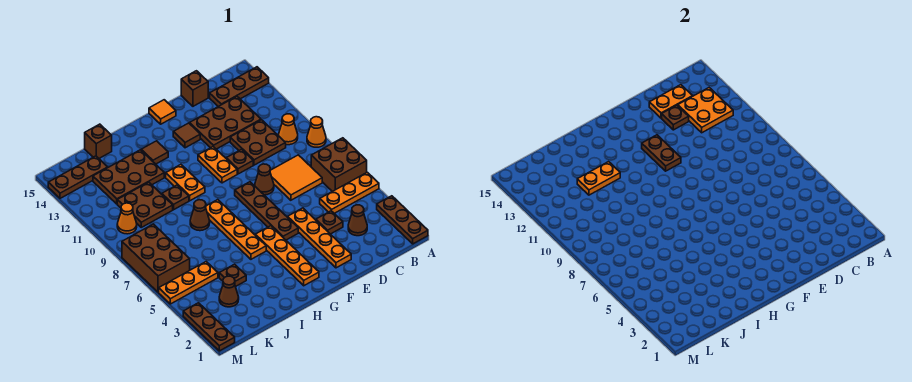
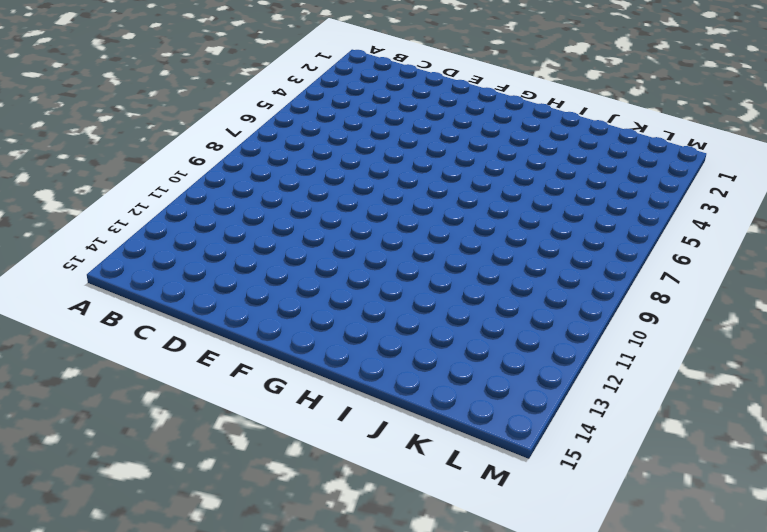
none -> brown plate A1:A3 level 1
none -> orange plate A5:C5 level 1
none -> brown brick A6:B7 level 1
none -> orange cone A9 level 1

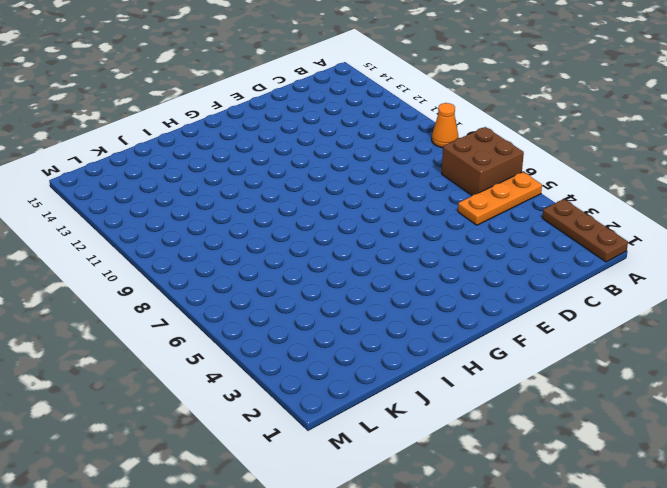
none -> brown plate A14:C14 level 1
none -> orange cone B10 level 1
none -> brown cone C3 level 1
none -> orange tile C7:D8 level 1

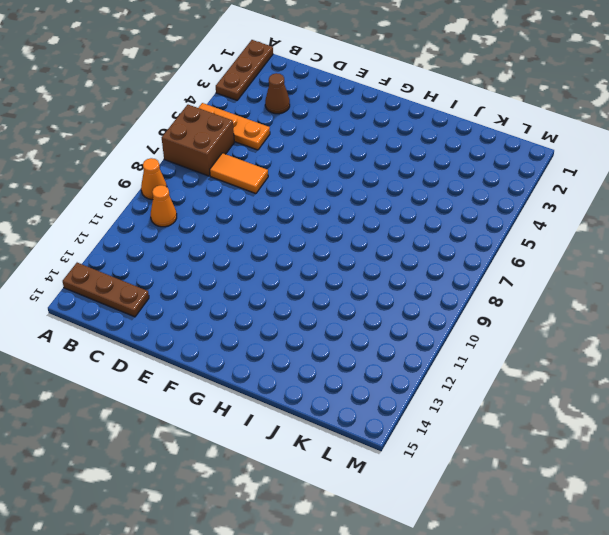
orange tile C7:D7 level 1 -> orange tile C7:D8 level 1
none -> brown plate C10:D11 level 1
none -> brown plate C12:E13 level 1
none -> brown plate D4 level 1
none -> brown brick D15 level 1

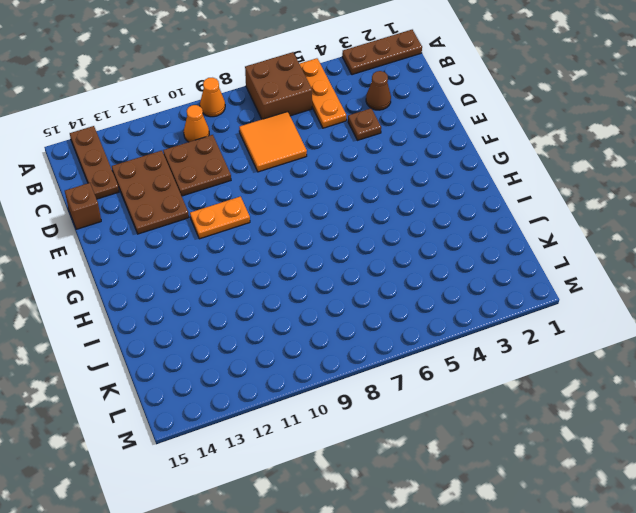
none -> orange plate E2:E5 level 1
none -> brown cone E8 level 1
none -> brown plate E10 level 1
none -> brown plate F5:F8 level 1

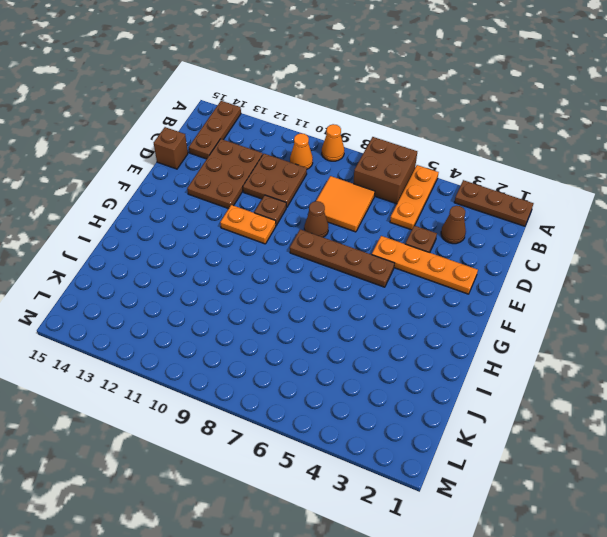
none -> brown tile F13 level 1
none -> orange tile F15 level 1
none -> orange plate G2:G5 level 1
none -> orange plate H5:H8 level 1

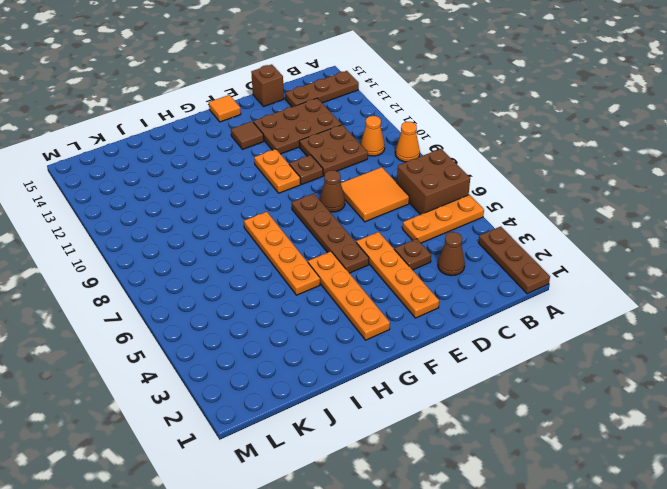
none -> orange plate H10:H11 level 1
none -> brown tile H13 level 1
none -> brown cone I8 level 1
none -> brown plate I10 level 1

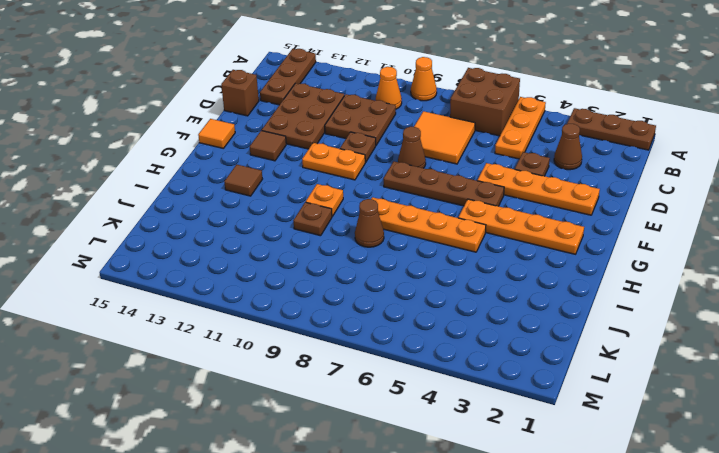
orange plate H10 level 1 -> orange plate H10:H11 level 1
none -> brown plate I12:K13 level 1
none -> brown plate J4 level 1
none -> brown plate J10:K11 level 1
none -> brown brick J15 level 1

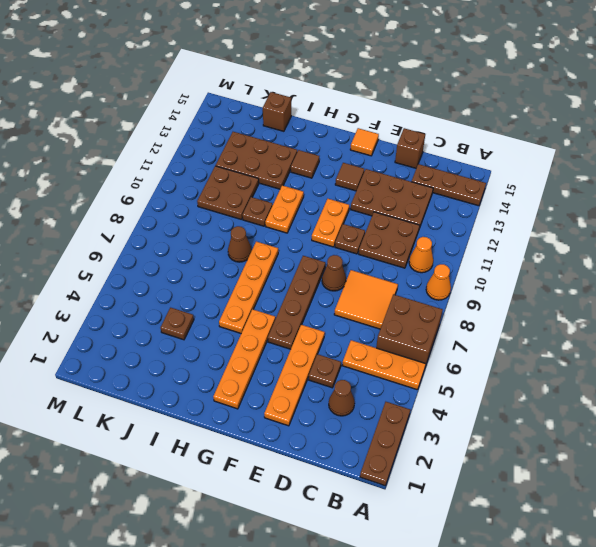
none -> brown cone K3 level 1
none -> orange plate K5:M5 level 1
none -> brown plate K14:M14 level 1
none -> brown brick L6:M8 level 1

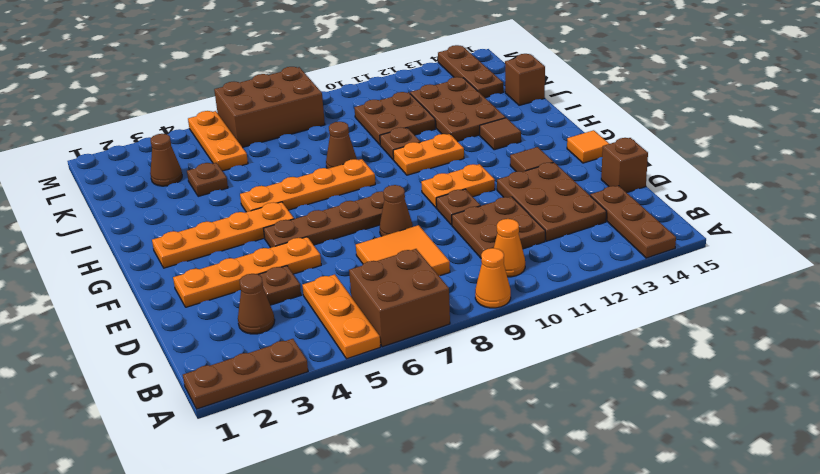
none -> orange cone L10 level 1
none -> brown plate M1:M3 level 1
none -> orange plate B12:C13 level 2
none -> orange plate C14:D14 level 2

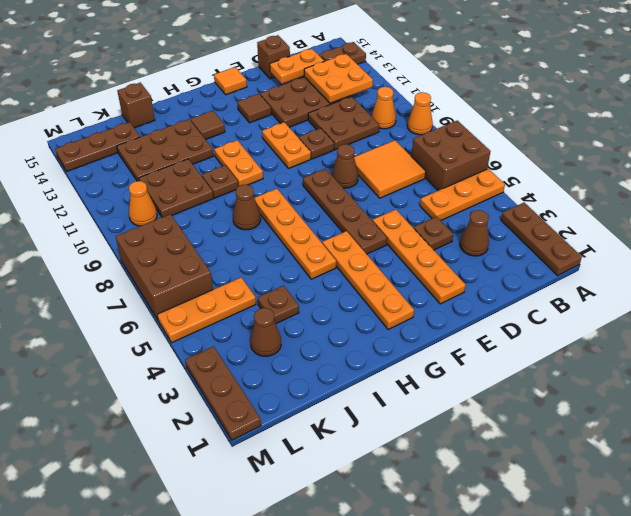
none -> brown plate D13 level 2
none -> brown plate F11:F12 level 2
none -> orange plate I12:J12 level 2

